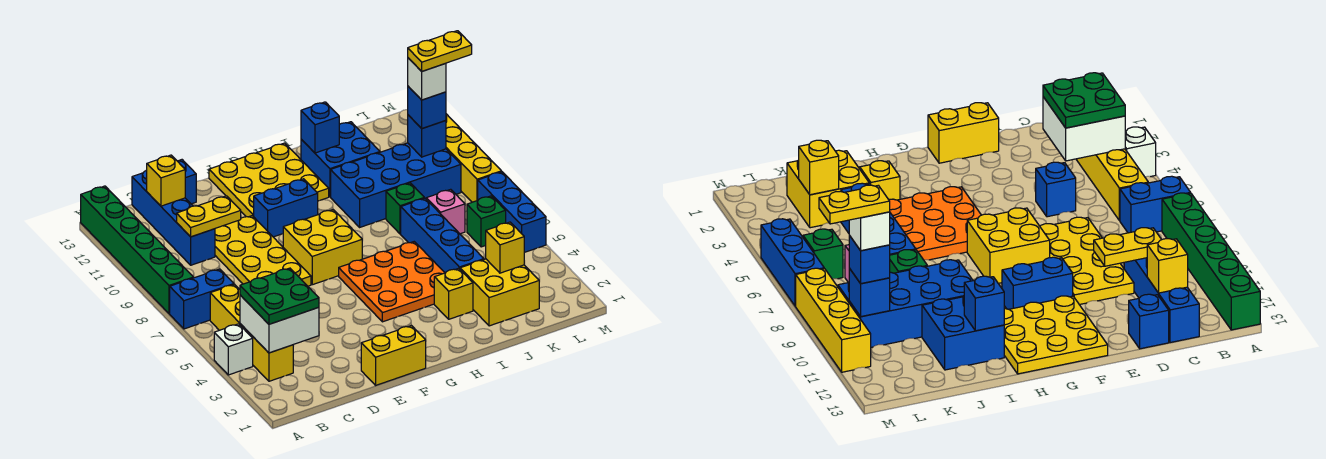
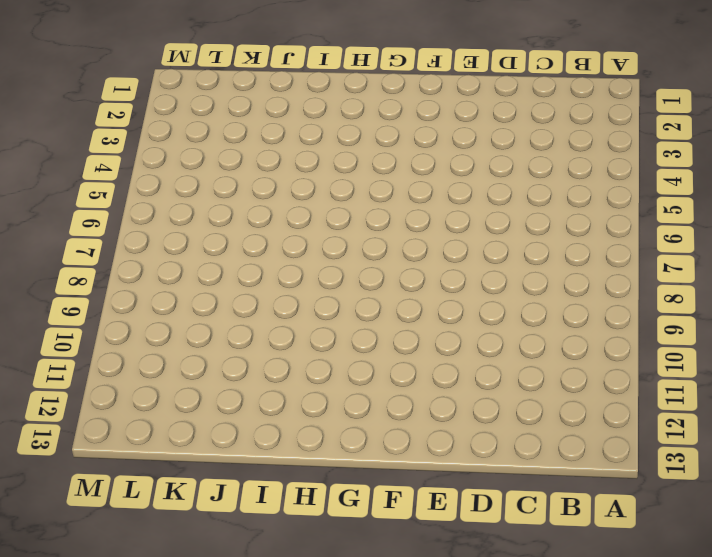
none -> white brick A4 level 1
none -> blue brick A7:B7 level 1
none -> green brick A8:A13 level 1
none -> yellow brick B3:B6 level 1

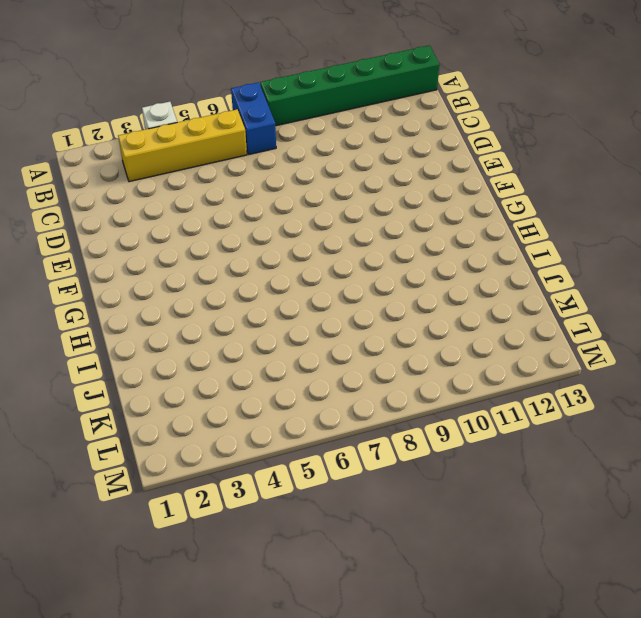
none -> blue brick C10:C13 level 1
none -> blue brick D5 level 1
none -> yellow plate D7:E10 level 1
none -> blue brick D13 level 1

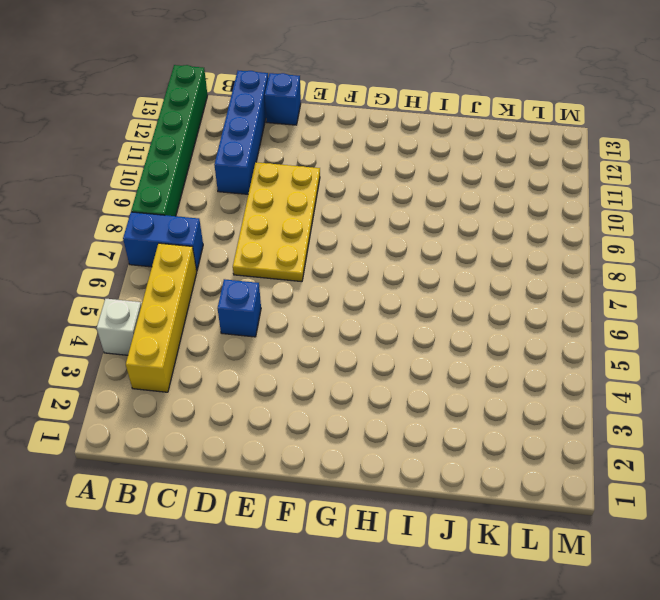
none -> yellow brick E1:F1 level 1
none -> yellow brick F7:G8 level 1
none -> blue brick F10:G10 level 1
none -> yellow plate F11:H13 level 1

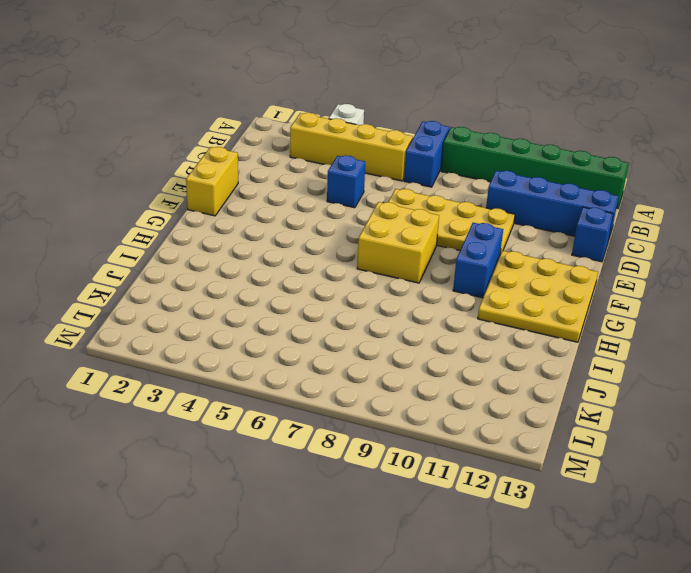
none -> orange plate G4:I6 level 1
none -> yellow brick I3 level 1
none -> blue brick I9:L10 level 1
none -> blue brick I11:J12 level 1

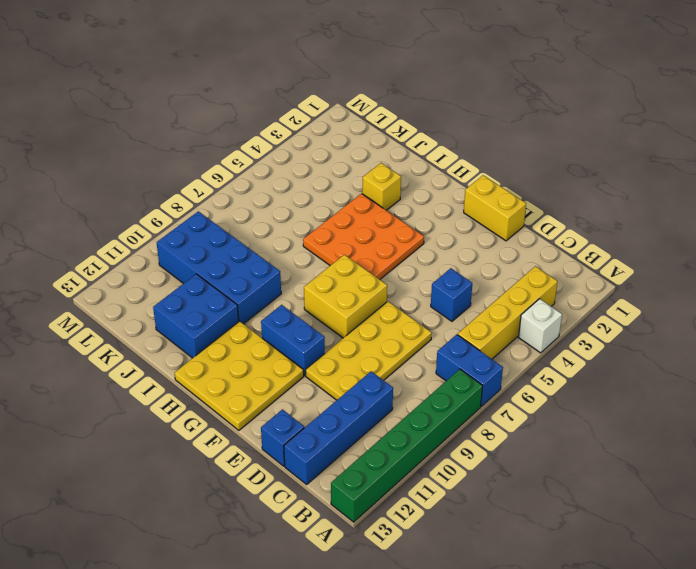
none -> yellow brick J2:K3 level 1
none -> blue brick J4:J7 level 1
none -> green brick J8 level 1
none -> pink brick K7 level 1

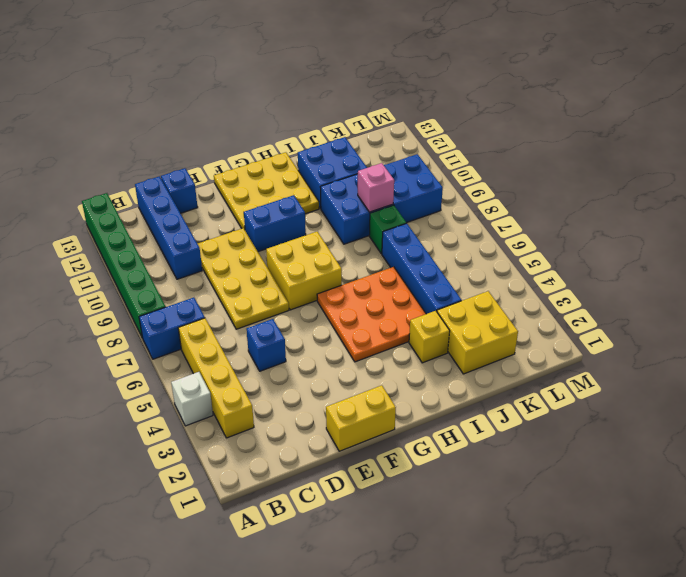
pink brick J9 level 2 -> pink brick K7 level 1
none -> green brick L6 level 1
none -> blue brick M5:M7 level 1
none -> yellow brick M8:M11 level 1
none -> white brick B3:C4 level 2

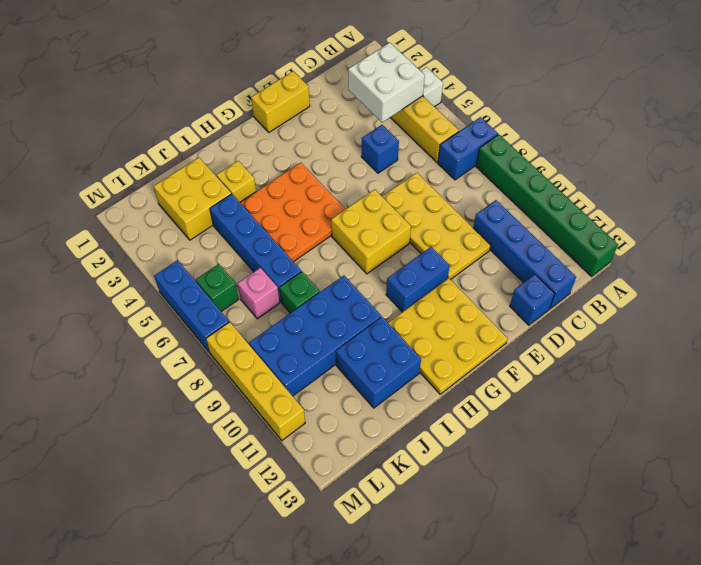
none -> yellow plate C10:D10 level 2
none -> yellow brick C12 level 2
none -> blue brick I12 level 2
none -> yellow brick K3 level 2

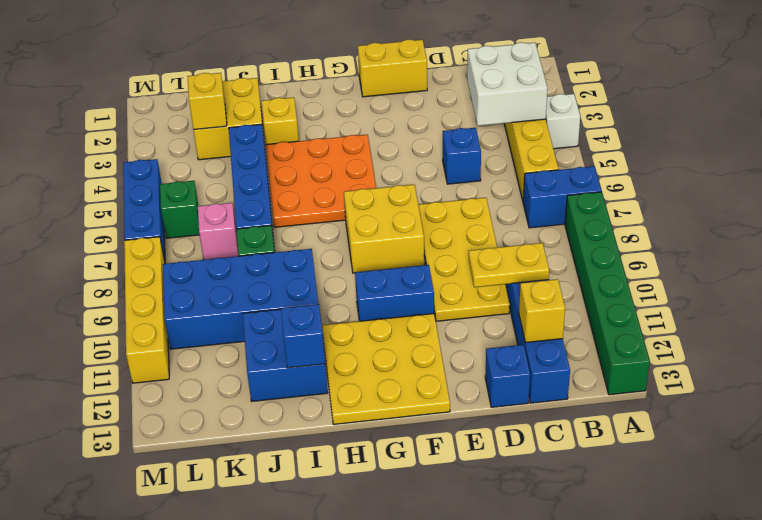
none -> blue brick L10 level 2
none -> green plate B3:C4 level 3
none -> blue brick L10 level 3
none -> white brick L10 level 4

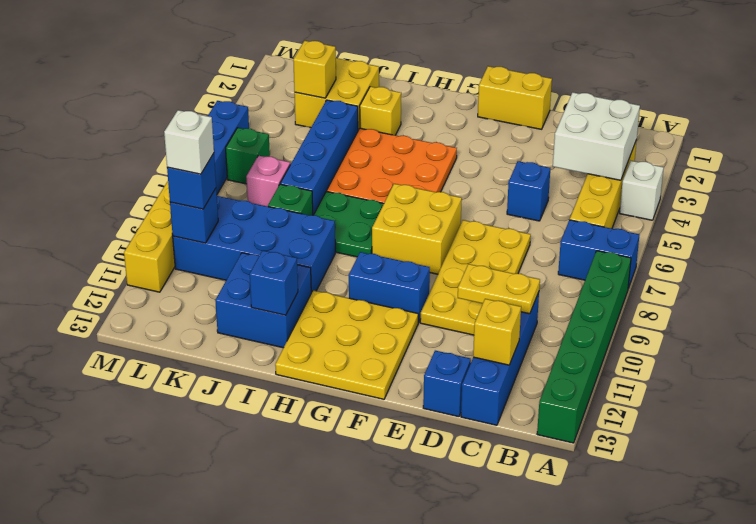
green plate H7:I8 level 1 -> green plate B3:C4 level 3
none -> yellow plate L10:M10 level 5

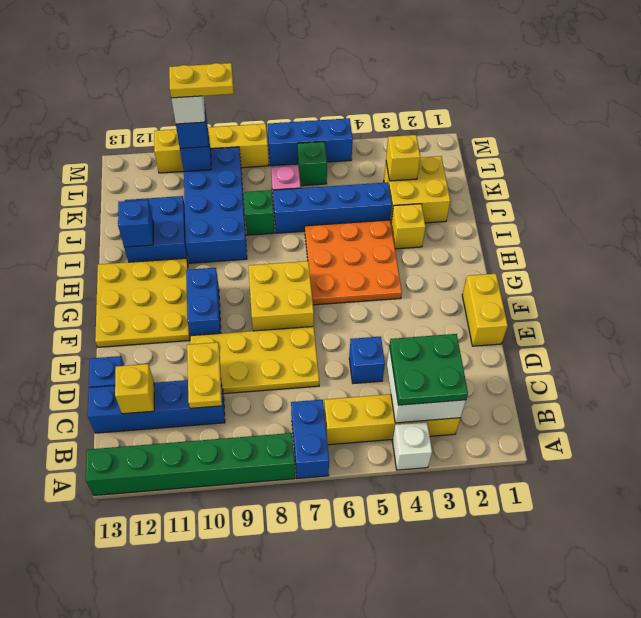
yellow plate L9:L10 level 5 -> yellow plate L10:M10 level 5

